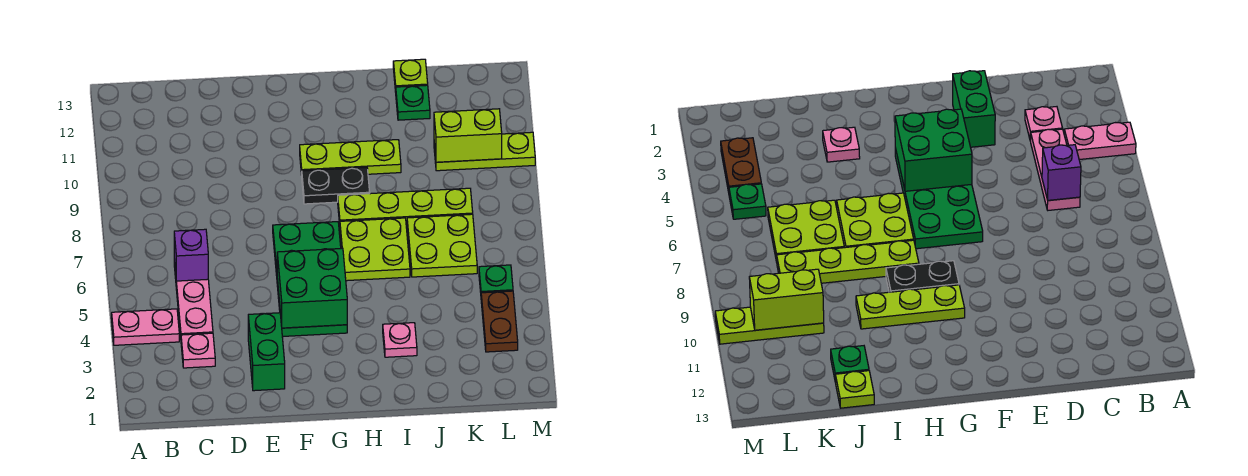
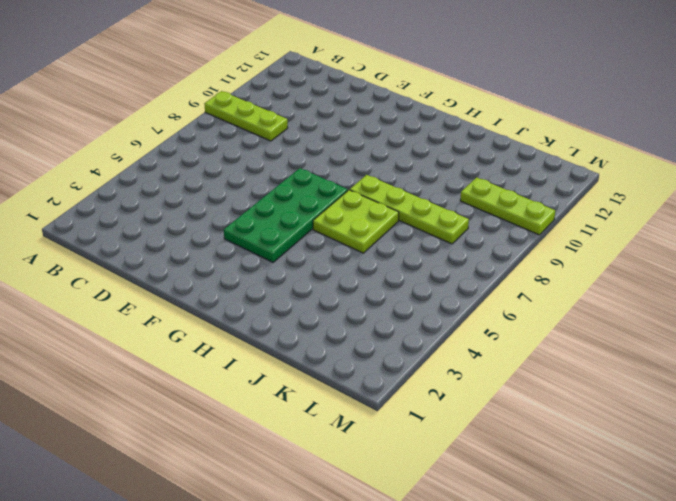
lime plate A9:C9 level 1 -> lime plate G10:I10 level 1
none -> pink plate A4:B4 level 1
none -> pink plate C3 level 1
none -> pink plate C4:C6 level 1

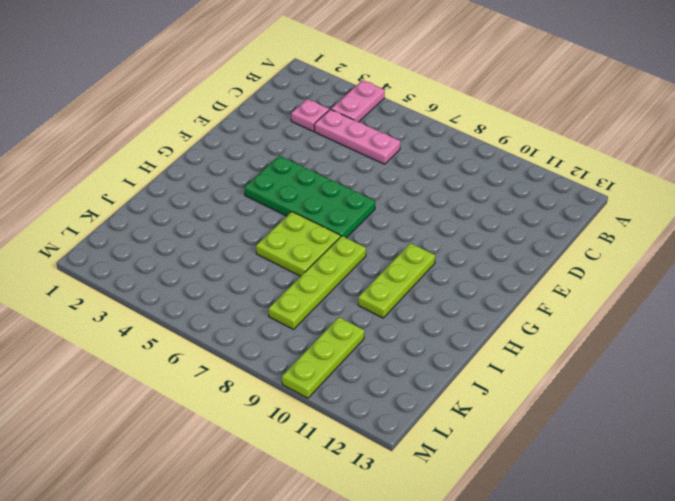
none -> green brick E2:E3 level 1
none -> black plate G9:H9 level 1
none -> pink plate I3 level 1

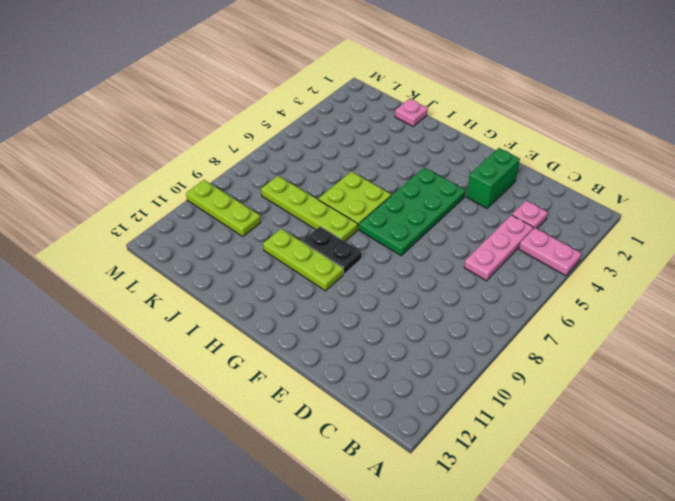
pink plate J1 level 1 -> pink plate I3 level 1
none -> lime plate J6:K7 level 1
none -> green plate J12 level 1
none -> lime plate J13 level 1

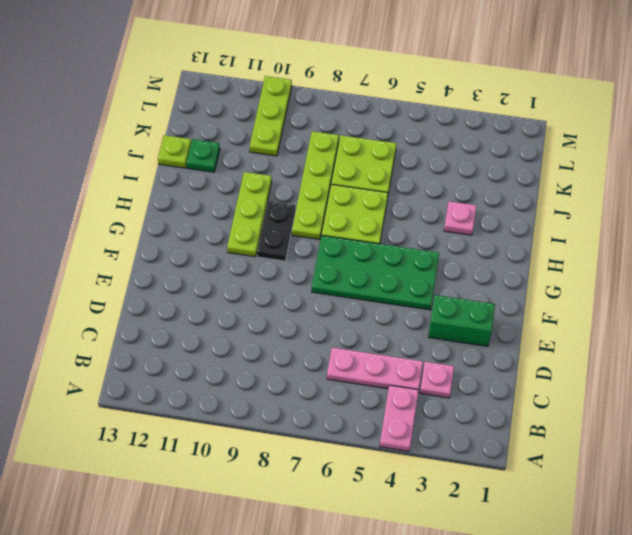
none -> brown plate L3:L4 level 1
none -> green plate L5 level 1
none -> purple brick C6 level 2

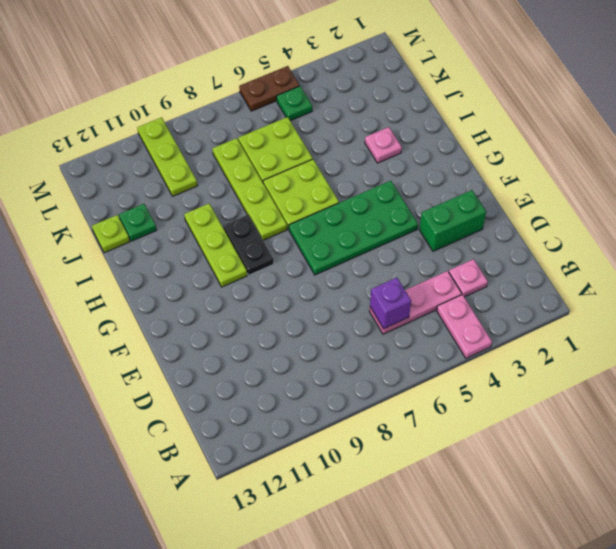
brown plate M5:M6 level 1 -> brown plate L3:L4 level 1
none -> green brick F4:G5 level 2
none -> lime brick K10:L10 level 2

